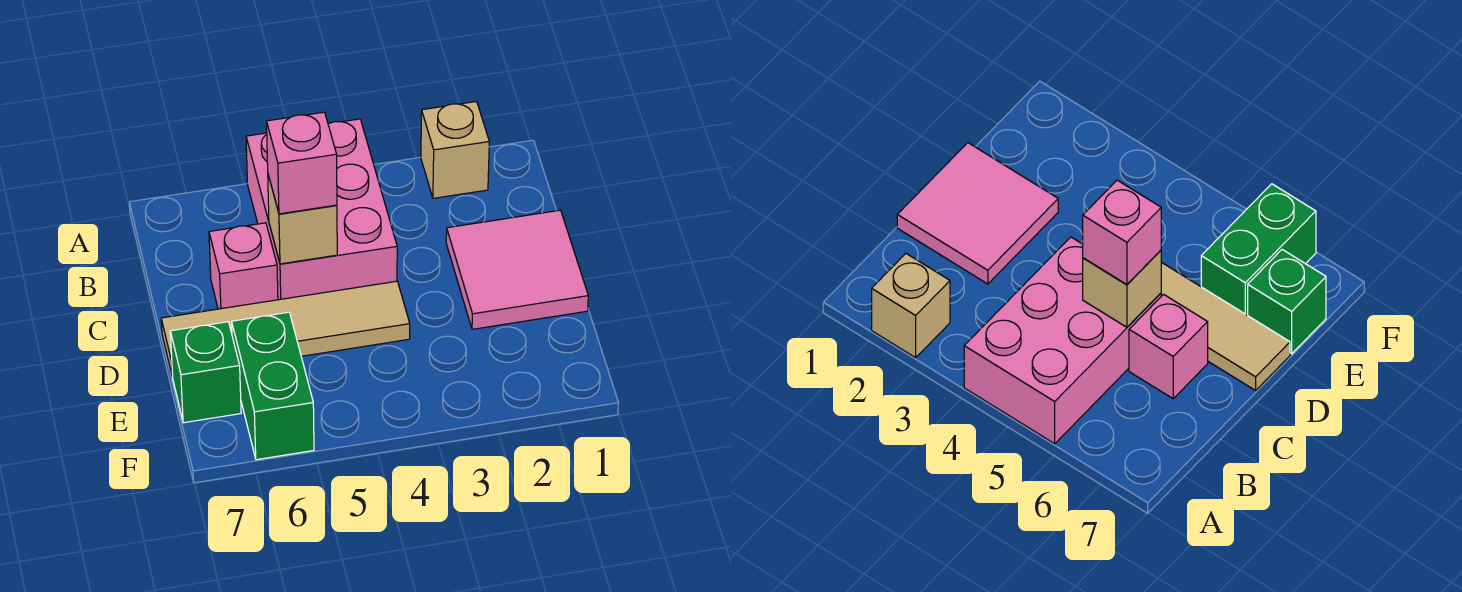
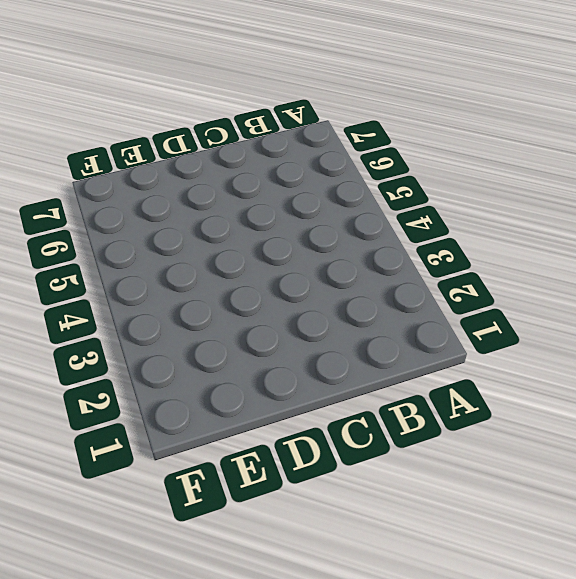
none -> tan brick A2 level 1
none -> pink brick A4:C5 level 1

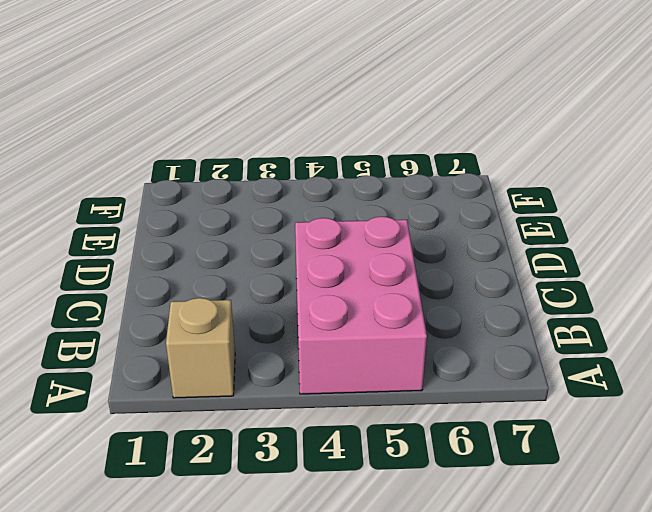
none -> pink tile C1:D2 level 1
none -> pink brick C6 level 1

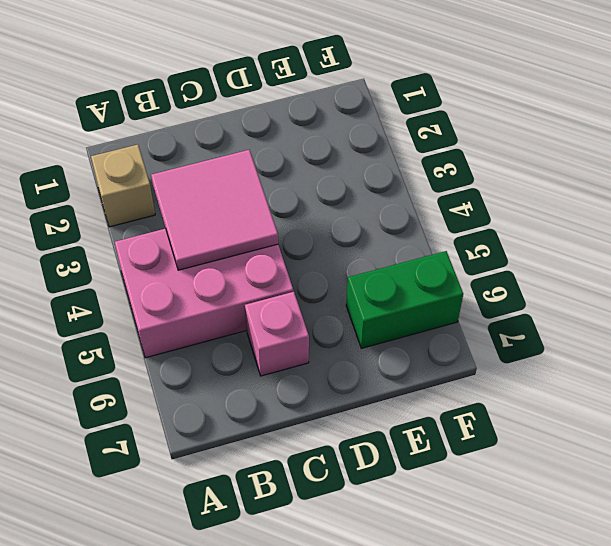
pink tile B3:C4 level 2 -> pink tile C1:D2 level 1
none -> tan tile D4:D7 level 1
none -> green brick E7 level 1

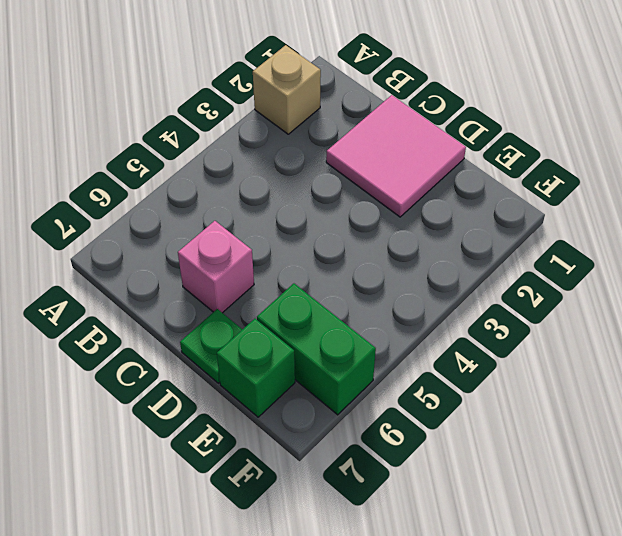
green plate D7 level 1 -> tan tile D4:D7 level 1
none -> pink brick A4:C5 level 1
none -> tan brick C5 level 2

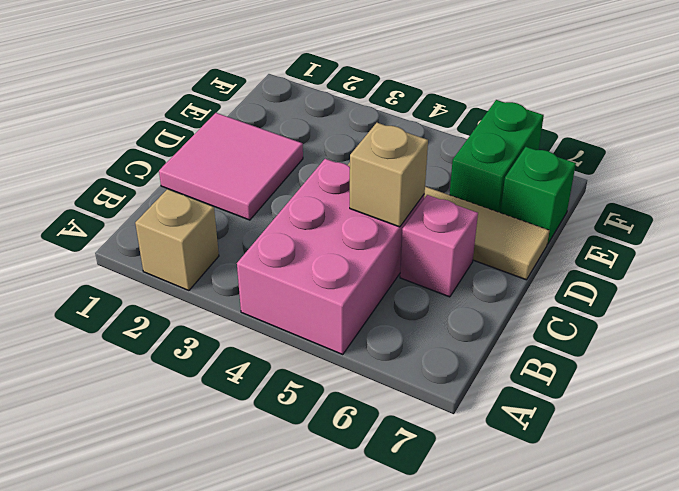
none -> pink brick C5 level 3

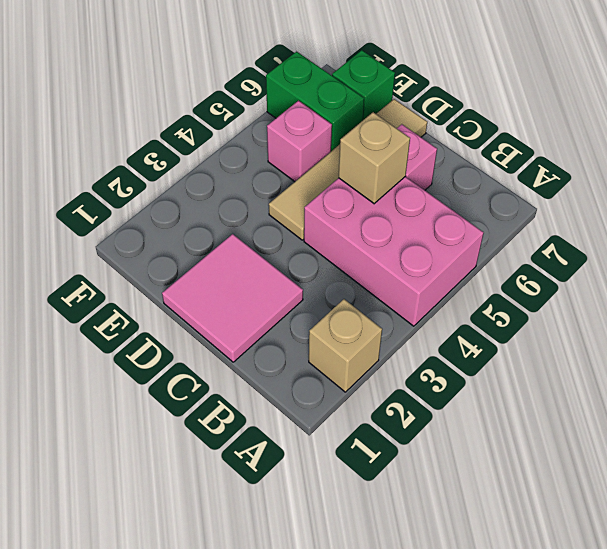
pink brick E5 level 1 -> pink brick C5 level 3

